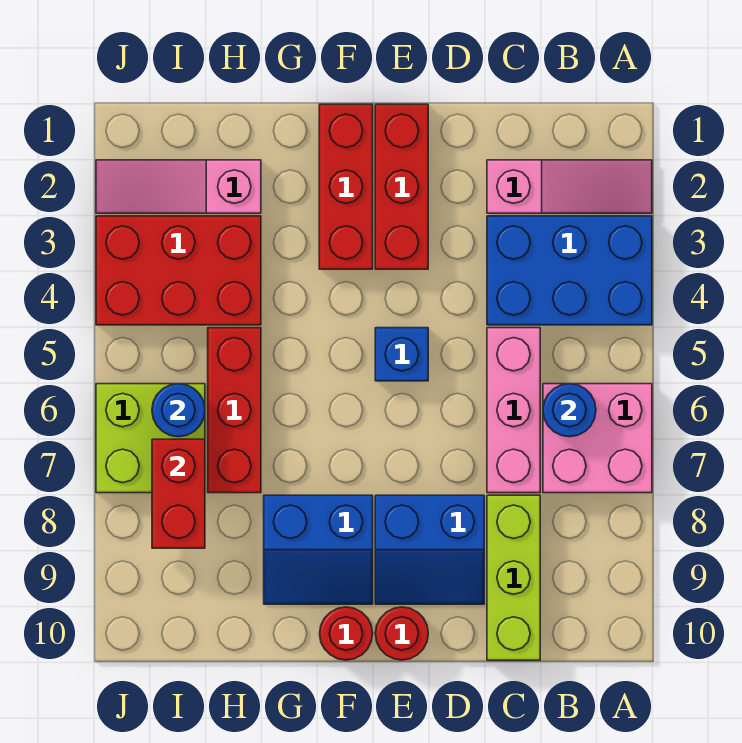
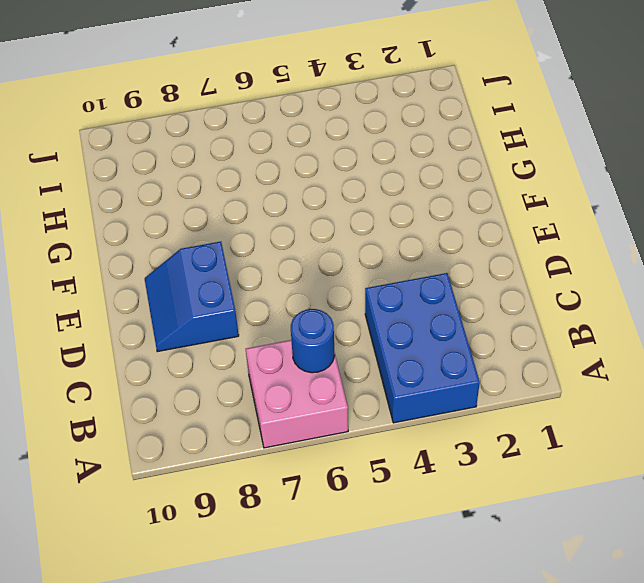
none -> pink slope A2:C2 level 1 top C
none -> pink brick C5:C7 level 1
none -> lime brick C8:C10 level 1

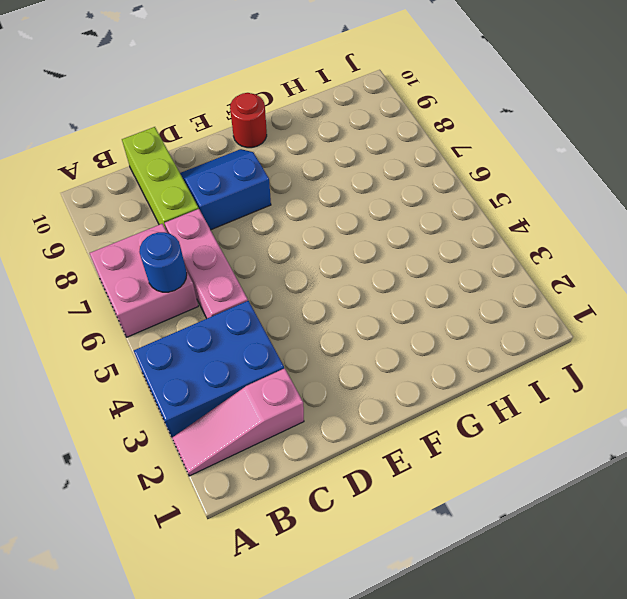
none -> red brick E1:E3 level 1
none -> blue brick E5 level 1
none -> red round brick E10 level 1

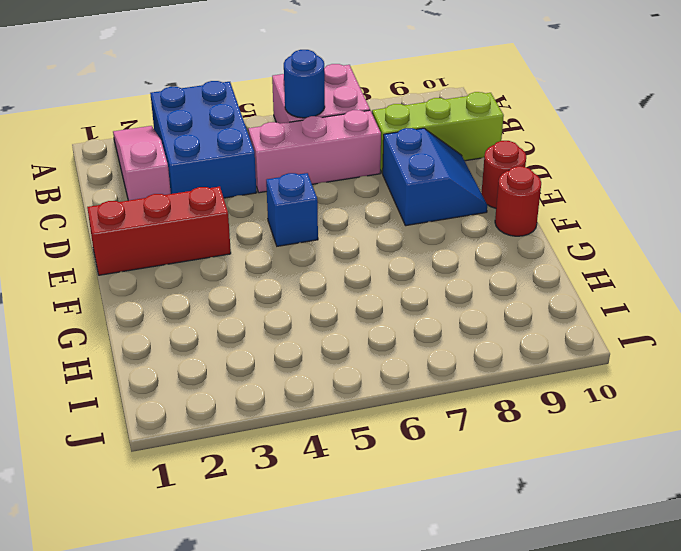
none -> red brick F1:F3 level 1
none -> blue slope F8:G9 level 1 top 8
none -> pink slope H2:J2 level 1 top H

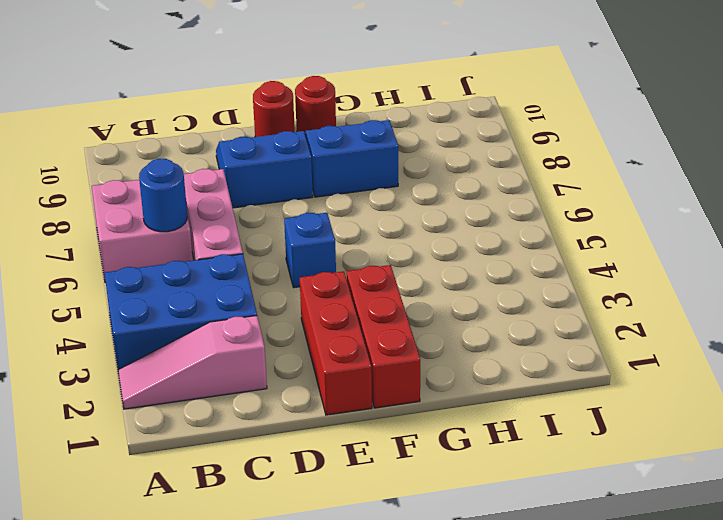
none -> lime brick C8:C10 level 1
none -> pink slope H2:J2 level 1 top H
none -> red brick H3:J4 level 1

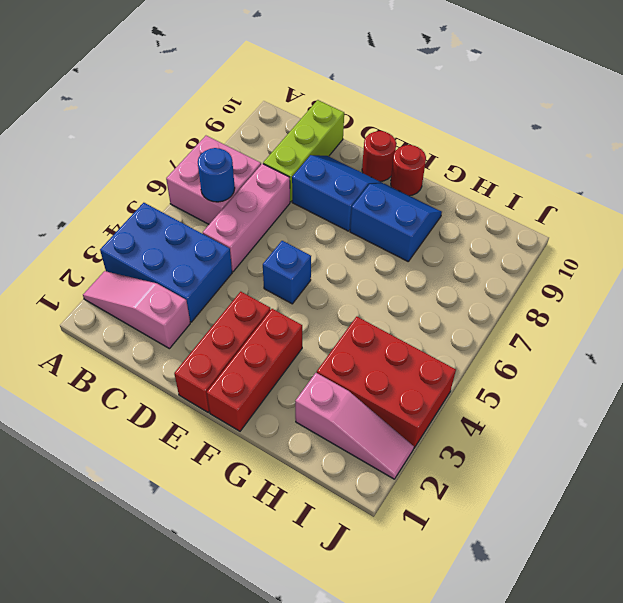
none -> red brick H5:H7 level 1
none -> lime brick I6:J7 level 1
none -> blue round brick I6 level 2

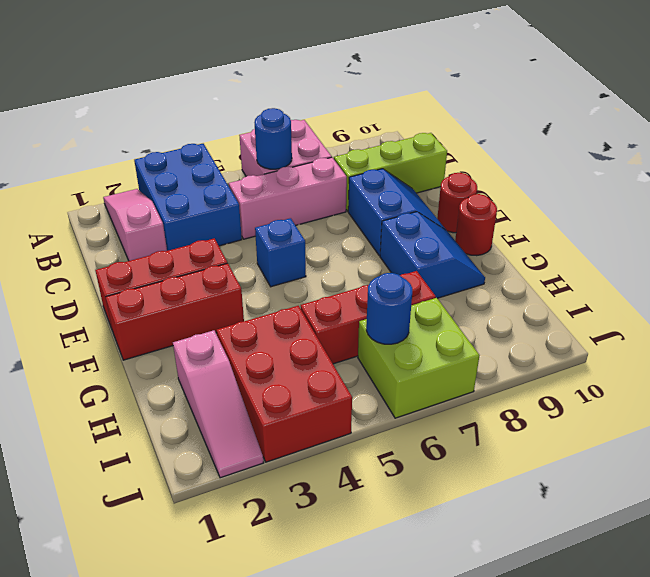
none -> red brick I7:I8 level 2

